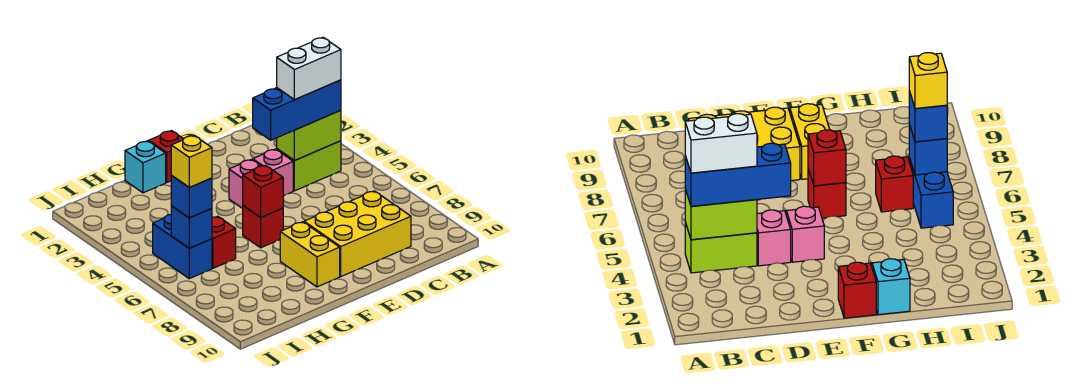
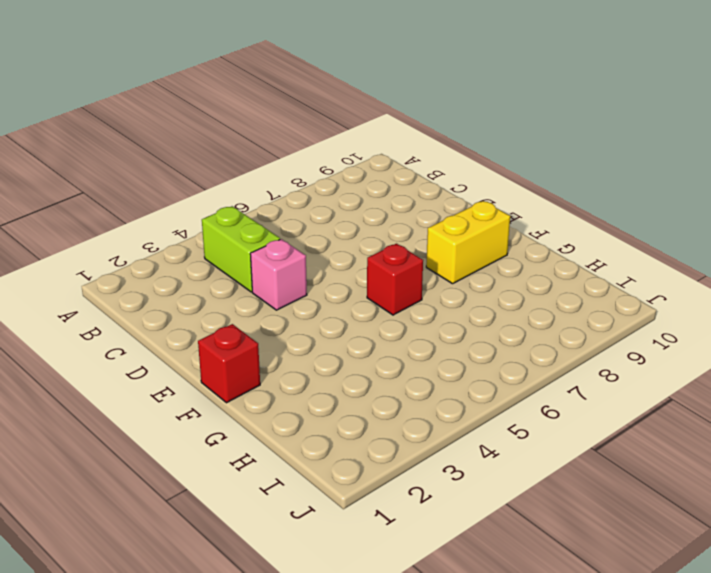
none -> yellow brick C8:E9 level 1
none -> pink brick E4 level 1
none -> cyan brick G1 level 1

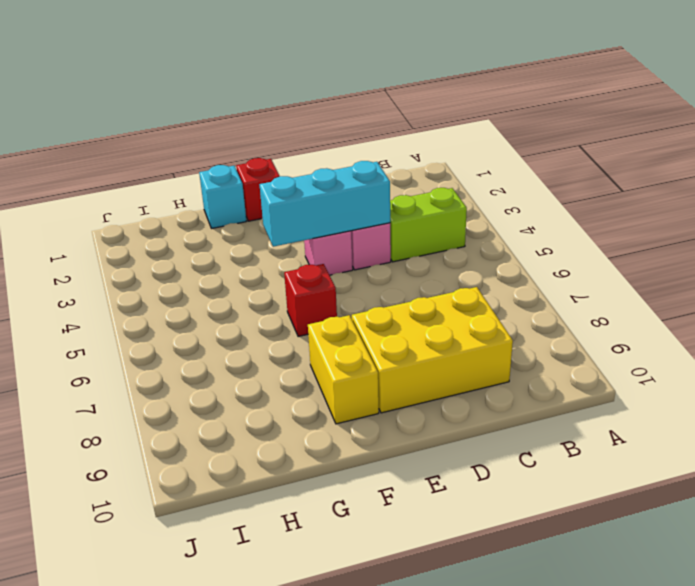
cyan brick D4:F4 level 2 -> none
none -> red brick H6 level 1
none -> blue brick I5:I6 level 1
none -> lime brick B4:C4 level 2

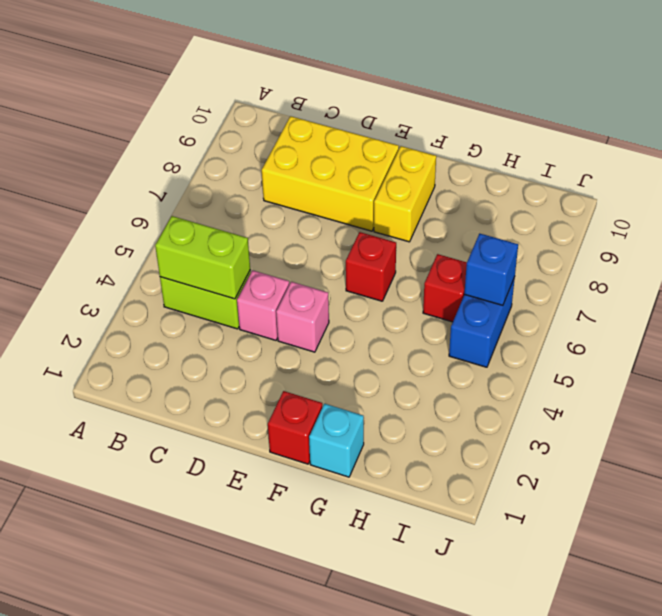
none -> red brick F6 level 2
none -> blue brick B4:D4 level 3
none -> blue brick I6 level 3

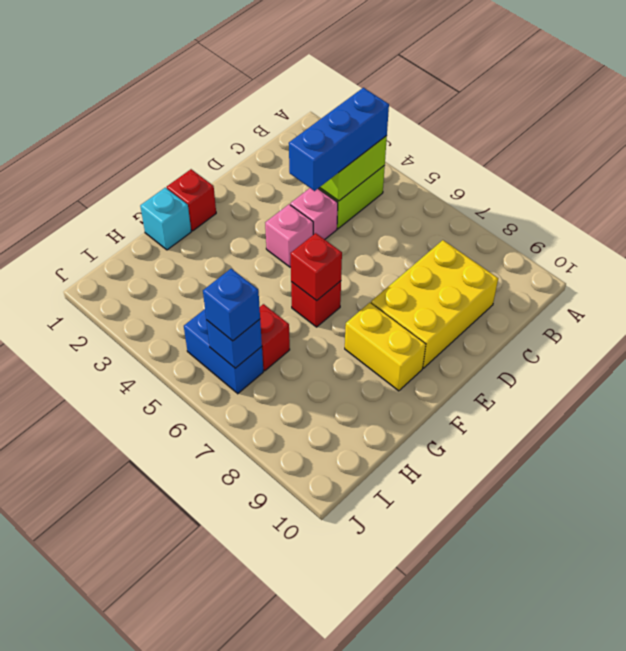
none -> white brick B4:C4 level 4
none -> yellow brick I6 level 4

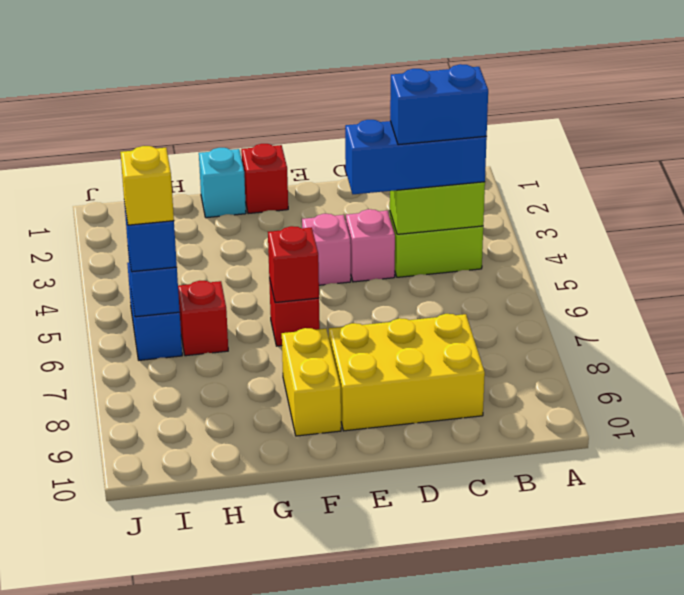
blue brick B4:C4 level 4 -> white brick B4:C4 level 4

